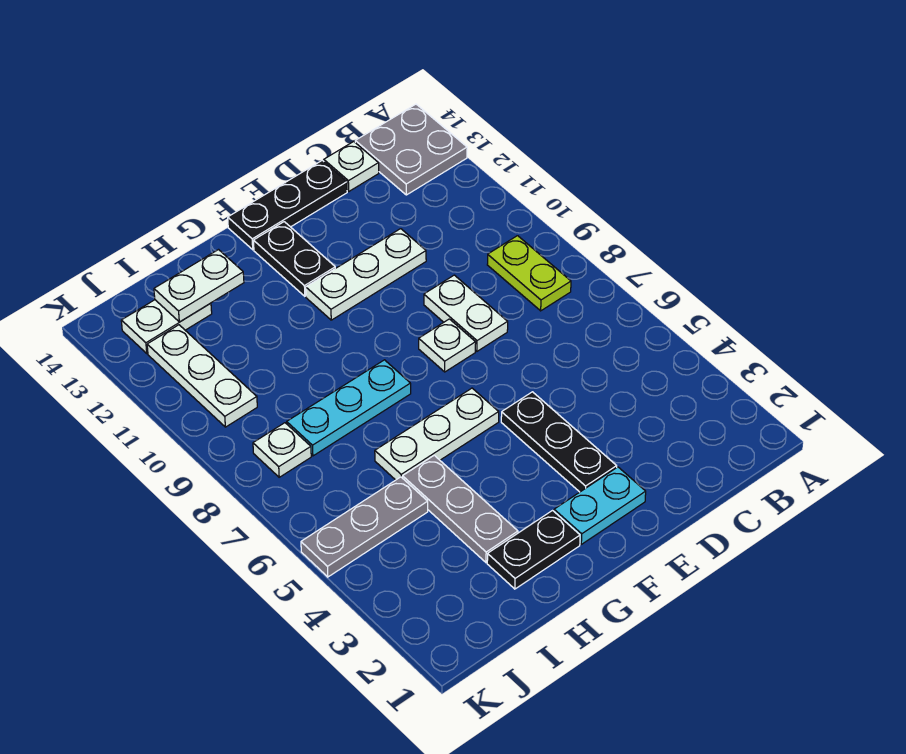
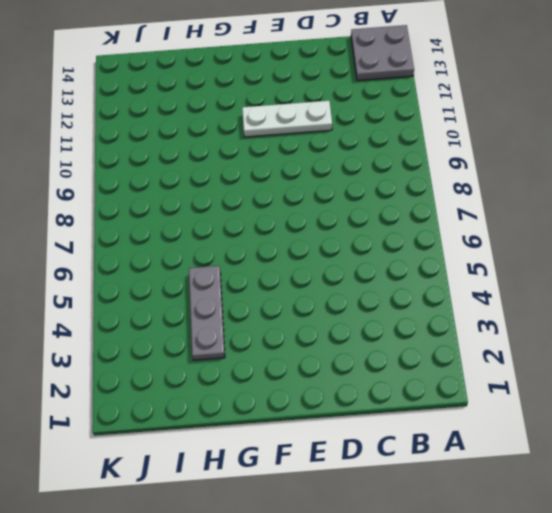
none -> lime plate B8:B9 level 1
none -> white plate C14 level 1
none -> white plate D8:D9 level 1

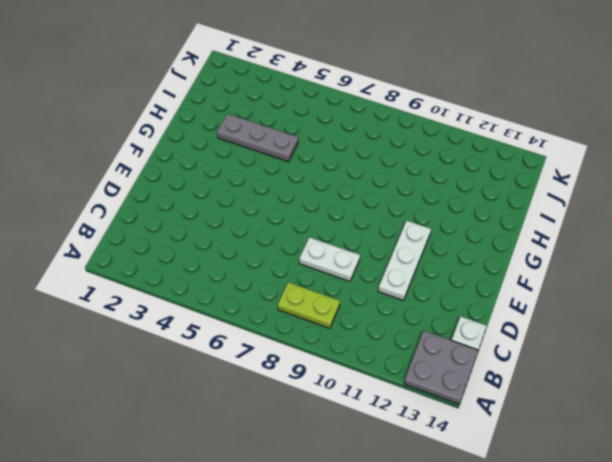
none -> black plate D14:F14 level 1
none -> cyan plate E2:F2 level 1
none -> black plate E3:E5 level 1

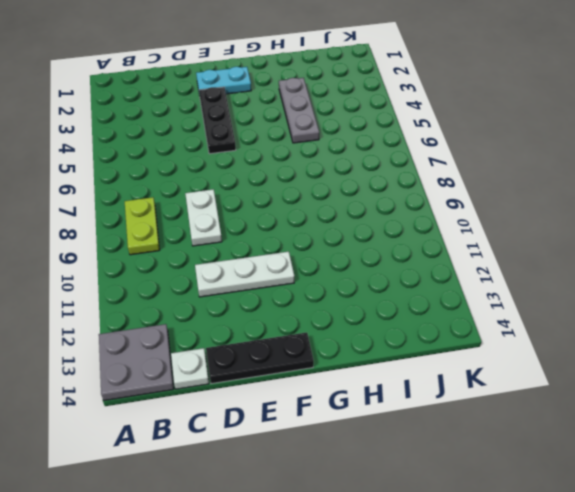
none -> white plate E8 level 1
none -> white plate F6:H6 level 1
none -> black plate F12:F13 level 1

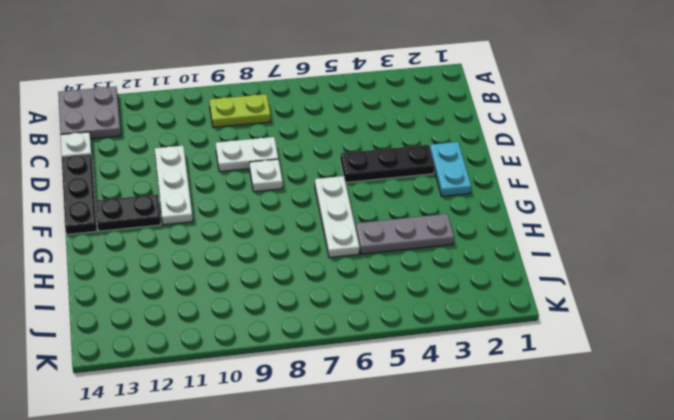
none -> black plate G2:H2 level 1
none -> cyan plate G8:I8 level 1
none -> grey plate I5:K5 level 1

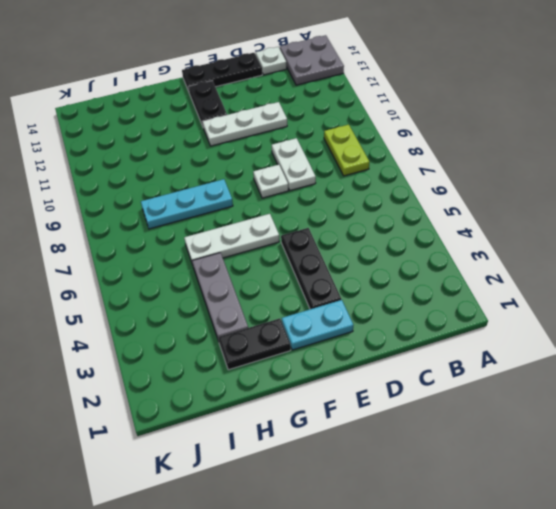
none -> grey plate I5:K5 level 1
none -> white plate I13:J13 level 1
none -> white plate J8 level 1

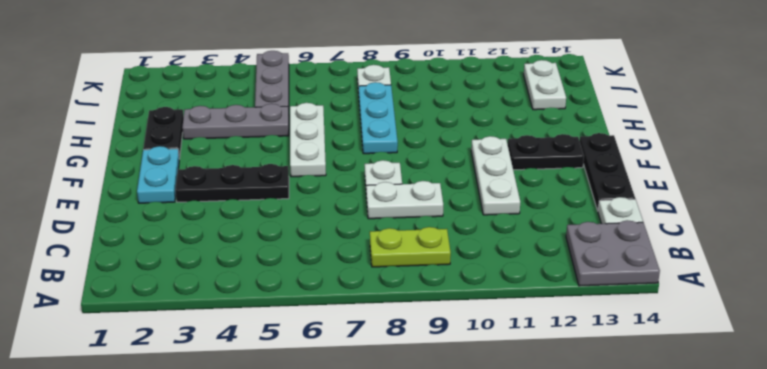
none -> white plate J10:J12 level 1
none -> white plate H13:I13 level 2

